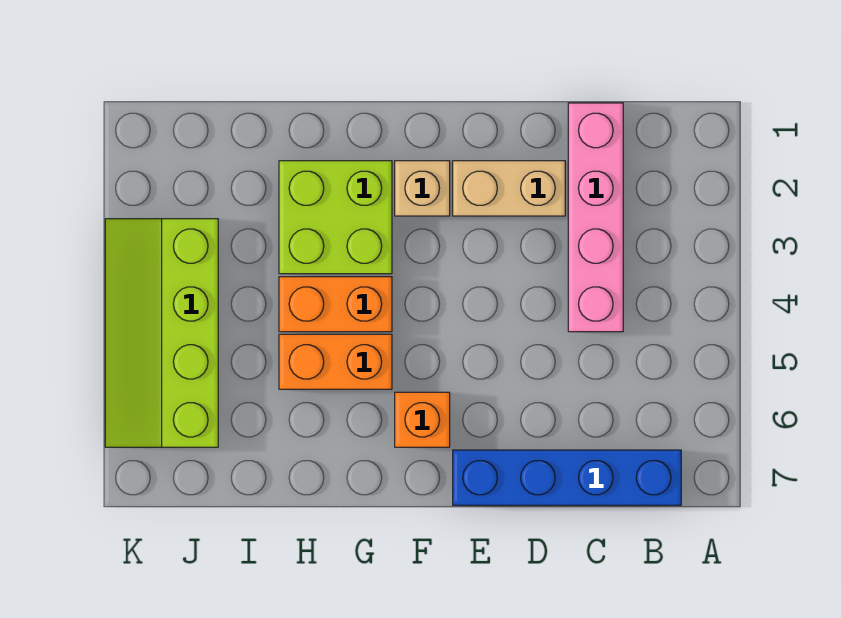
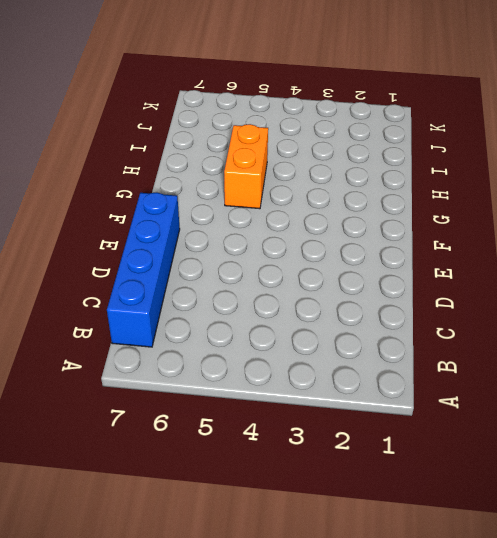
none -> pink brick C1:C4 level 1
none -> tan brick D2:E2 level 1

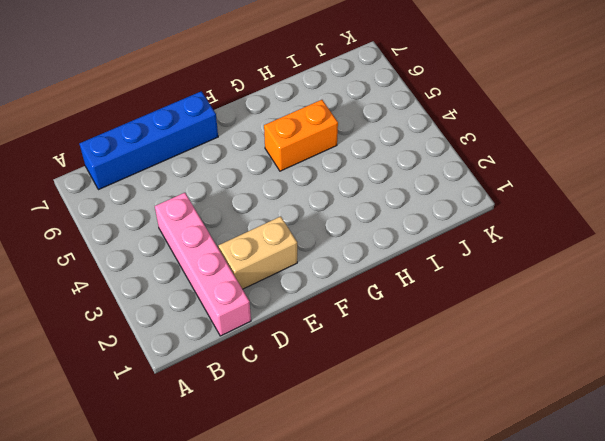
none -> tan brick F2 level 1
none -> orange brick F6 level 1

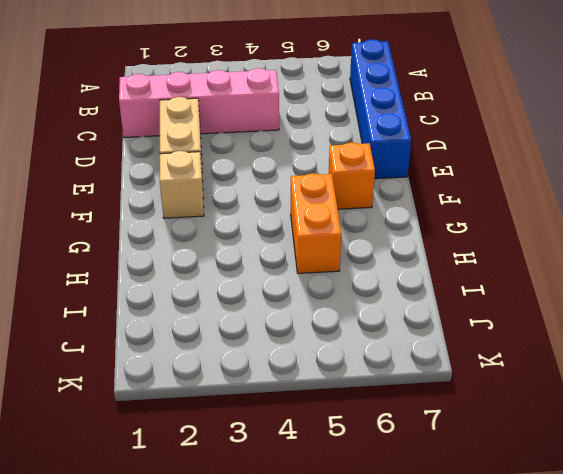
none -> lime brick G2:H3 level 1
none -> orange brick G4:H4 level 1

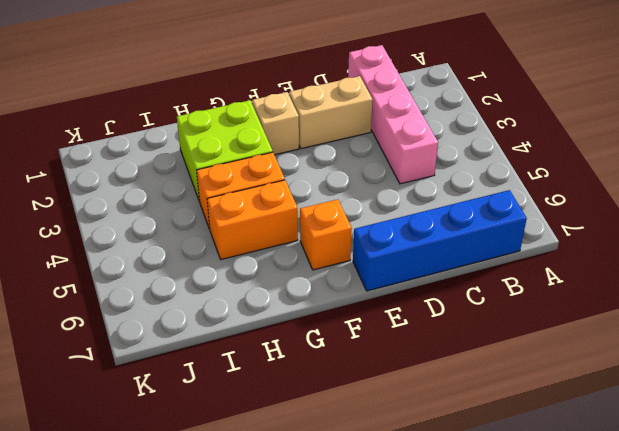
none -> lime slope J3:K6 level 1 top J

